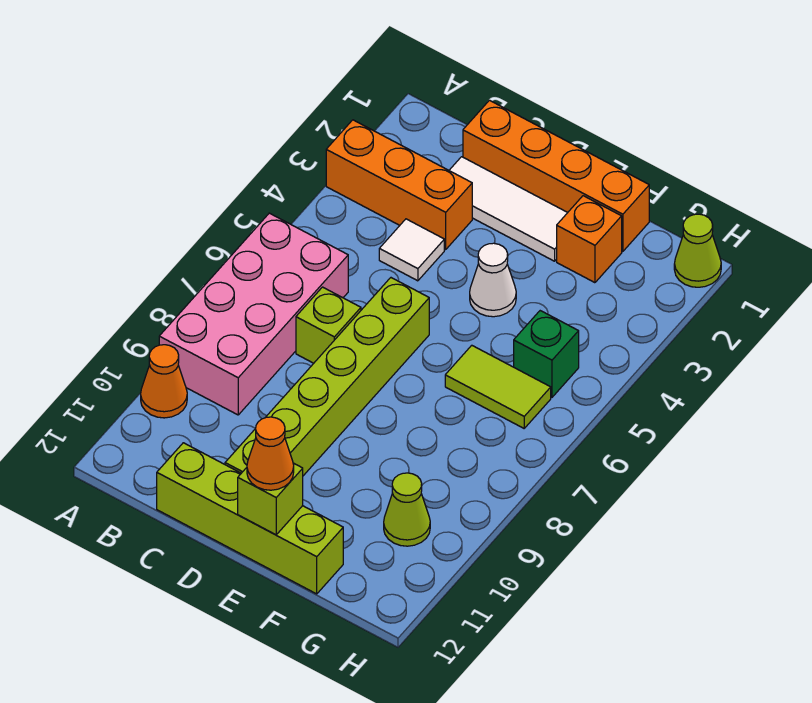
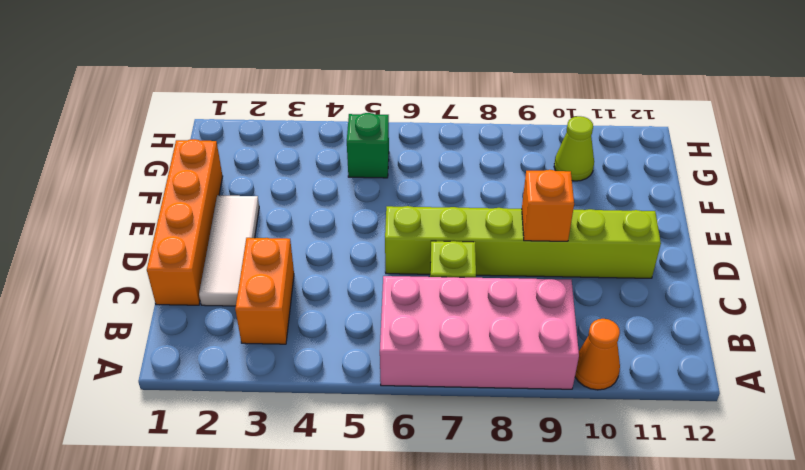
orange brick B3:C3 level 1 -> orange brick A3:C3 level 1
orange brick D9 level 2 -> orange brick F2 level 1
none -> white tile C4 level 1
none -> lime brick C12:F12 level 1
none -> white cone E4 level 1

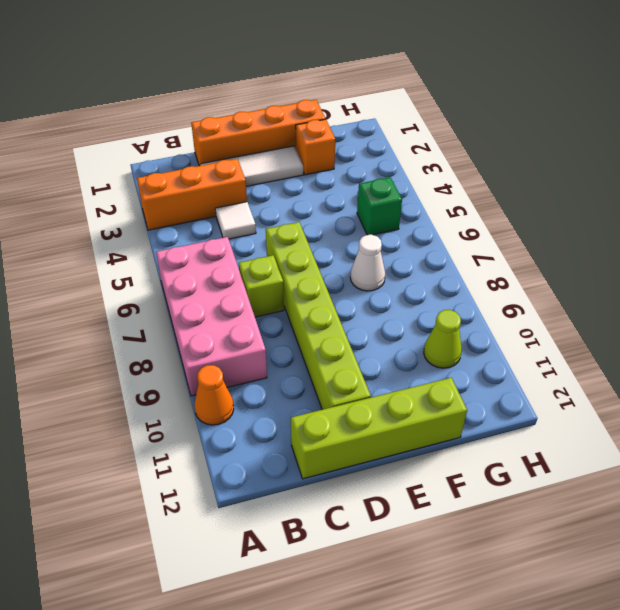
white cone F7 level 1 -> white cone E4 level 1
none -> lime tile F6:G6 level 1
none -> lime cone H1 level 1
none -> lime brick E12 level 2

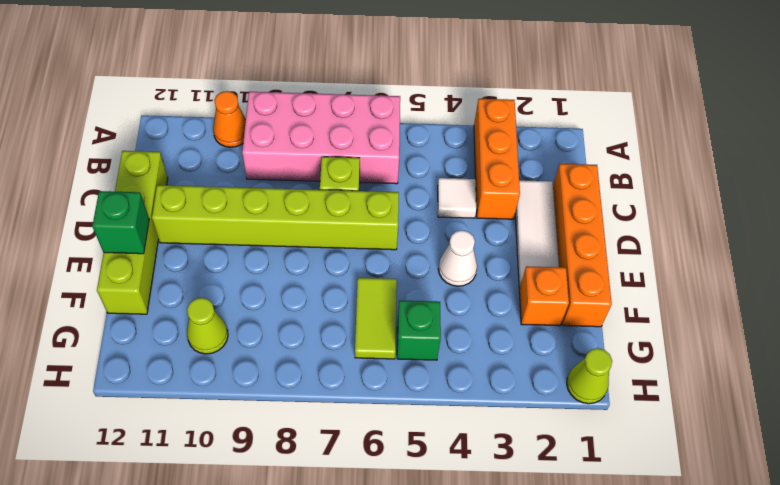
green brick E12 level 2 -> lime brick E12 level 2
none -> orange cone E12 level 3

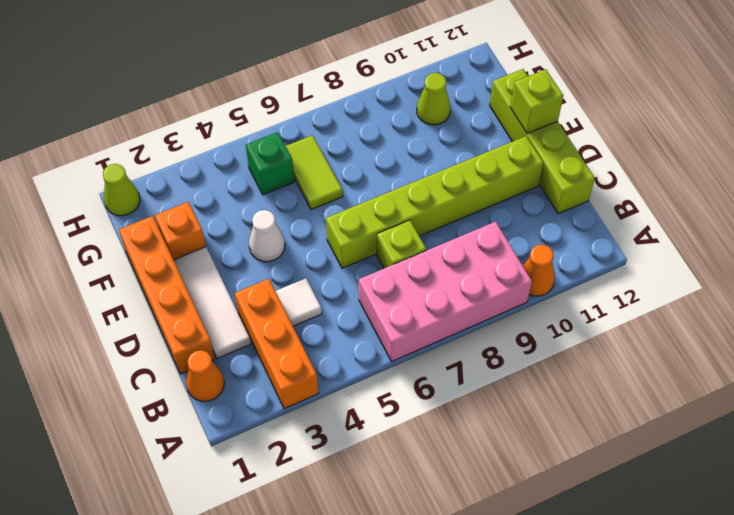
orange cone B1 level 1 -> orange cone E12 level 3

